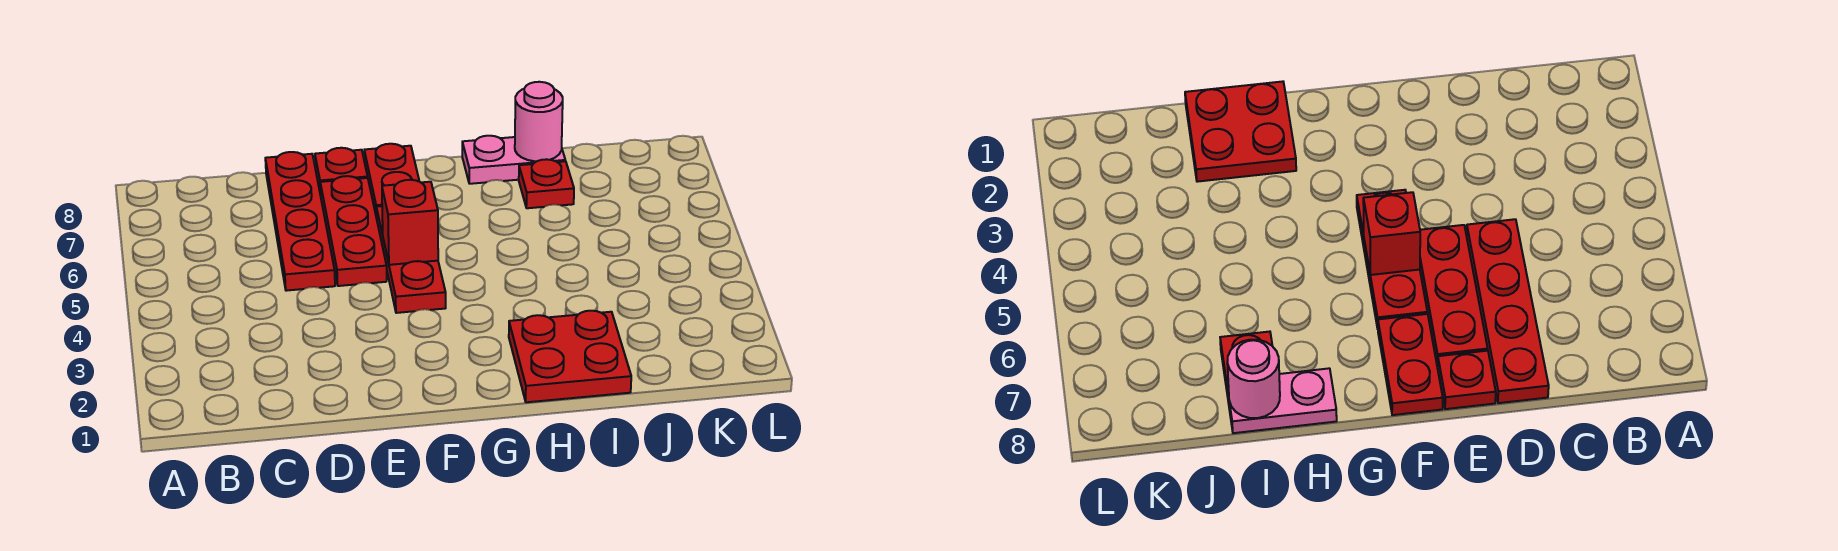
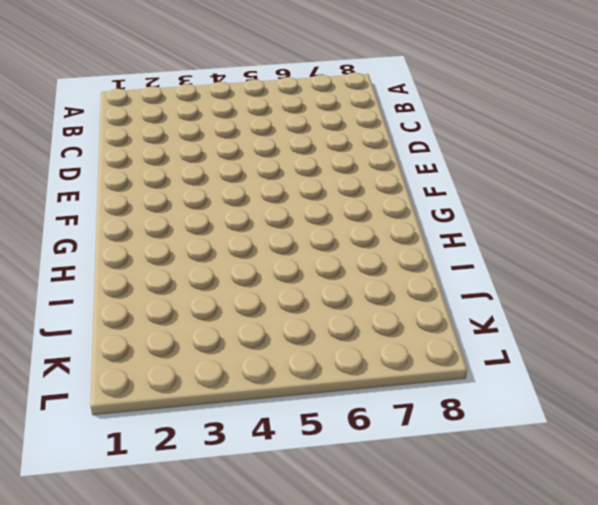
none -> red plate D5:D8 level 1
none -> red plate E5:E7 level 1

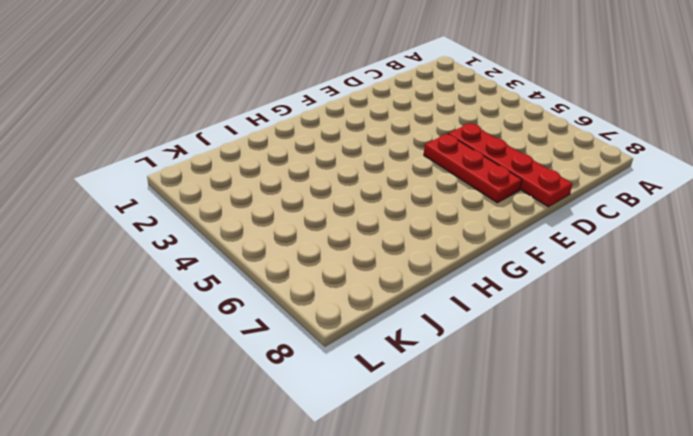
none -> red plate E8 level 1
none -> red plate F4:F6 level 1

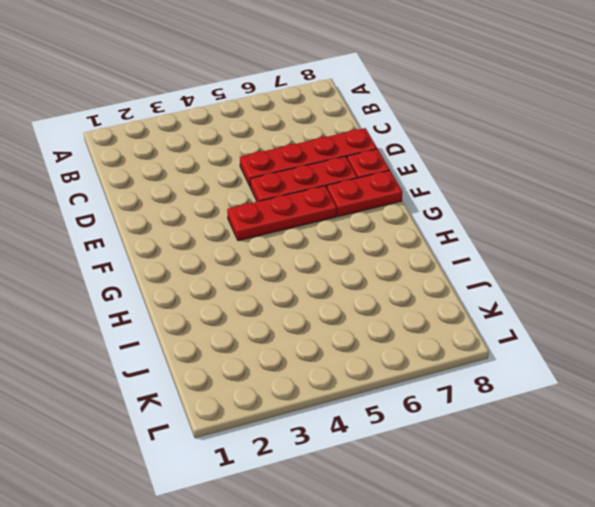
none -> red plate H1:I2 level 1
none -> pink plate H8:I8 level 1

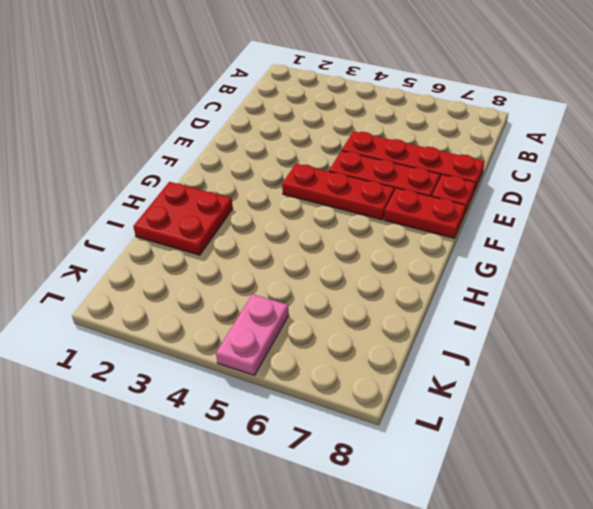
pink plate K5:L5 level 1 -> pink plate H8:I8 level 1
none -> red plate I7 level 1
none -> red brick F5 level 2

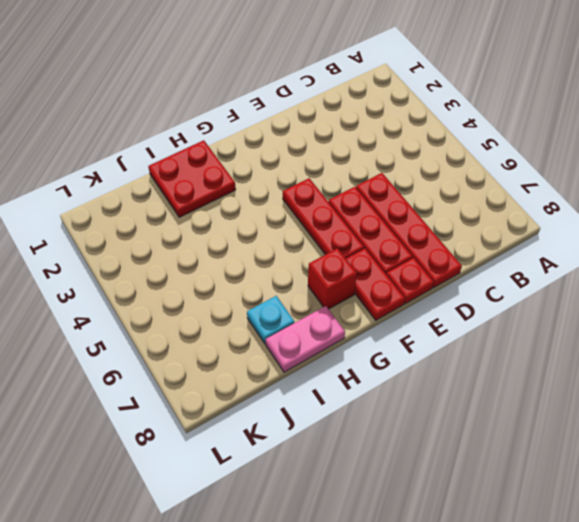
red brick G7 level 1 -> red brick F5 level 2
cyan plate I7 level 1 -> red plate I7 level 1
none -> pink round brick I8 level 2

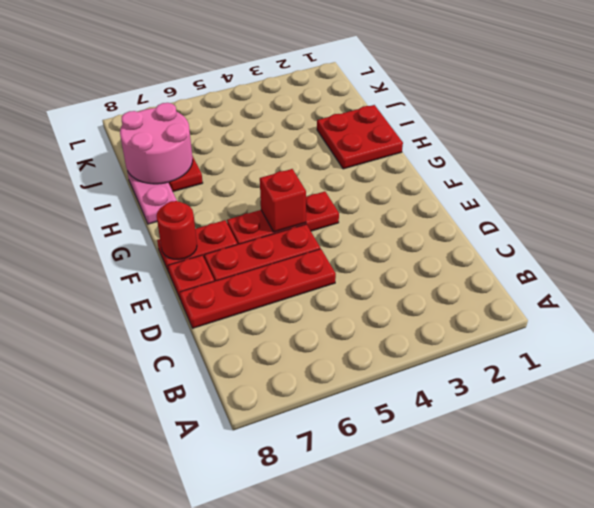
red round brick F8 level 2 -> none
pink round brick I7:J8 level 2 -> pink round brick I8 level 2

